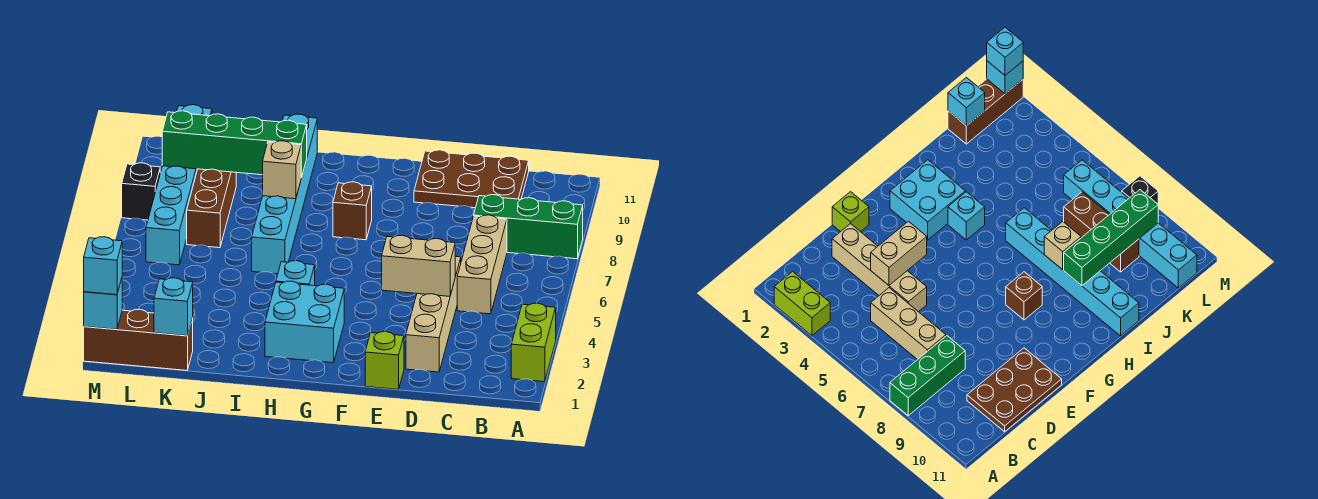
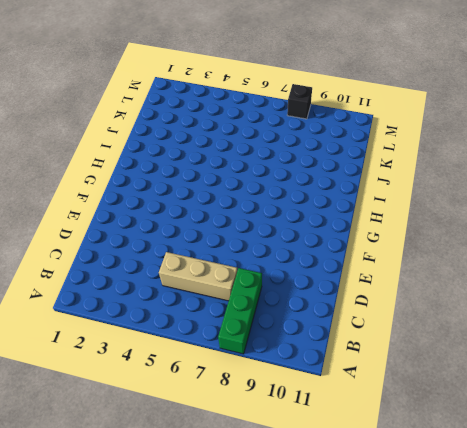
none -> lime brick A2:A3 level 1
none -> brown plate C10:E11 level 1
none -> tan brick D2:D5 level 1

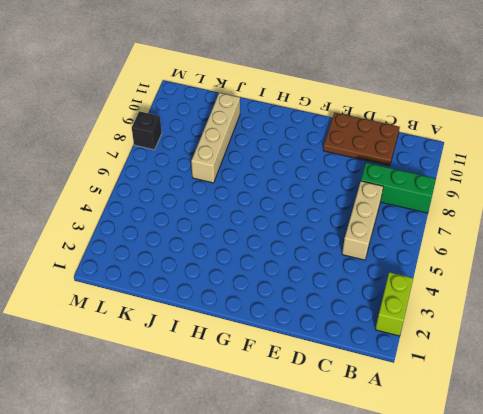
tan brick J7:J10 level 1 -> tan brick D2:D5 level 1
none -> lime brick E1 level 1
none -> cyan brick G2:H3 level 1
none -> brown brick G8 level 1

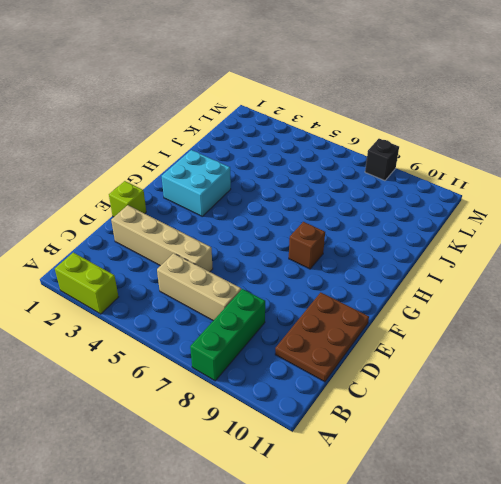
none -> cyan brick H4 level 1
none -> cyan brick I6:I11 level 1
none -> brown brick K1:M1 level 1

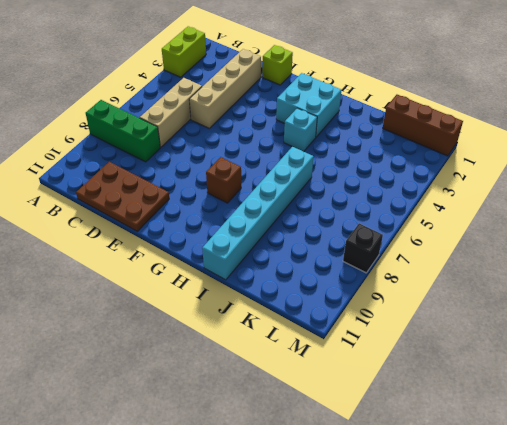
none -> brown brick K7:K9 level 1
none -> cyan brick L6:L11 level 1
none -> tan brick D4:E4 level 2

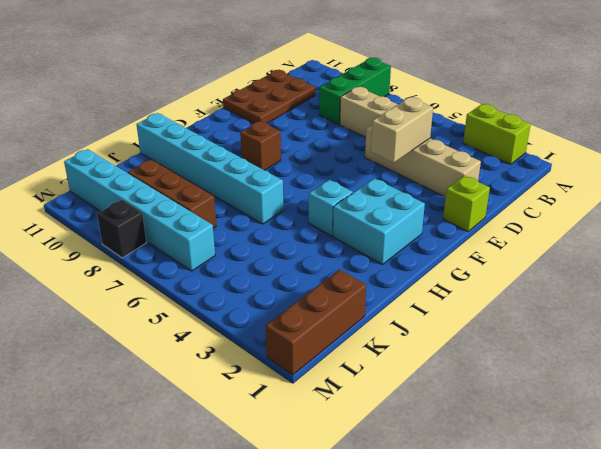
none -> tan brick I8 level 2
none -> green brick I9:L9 level 2
none -> cyan brick K1 level 2

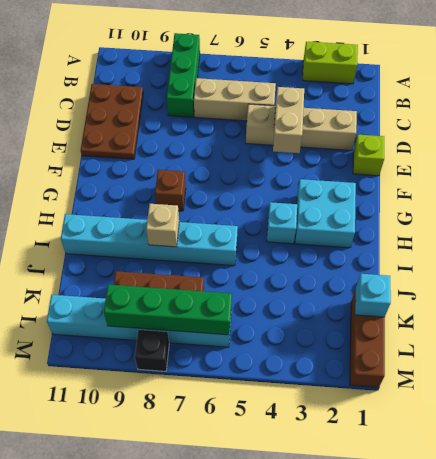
green brick L6:L9 level 2 -> green brick I9:L9 level 2
none -> cyan brick M1 level 2
none -> cyan brick M1 level 3

